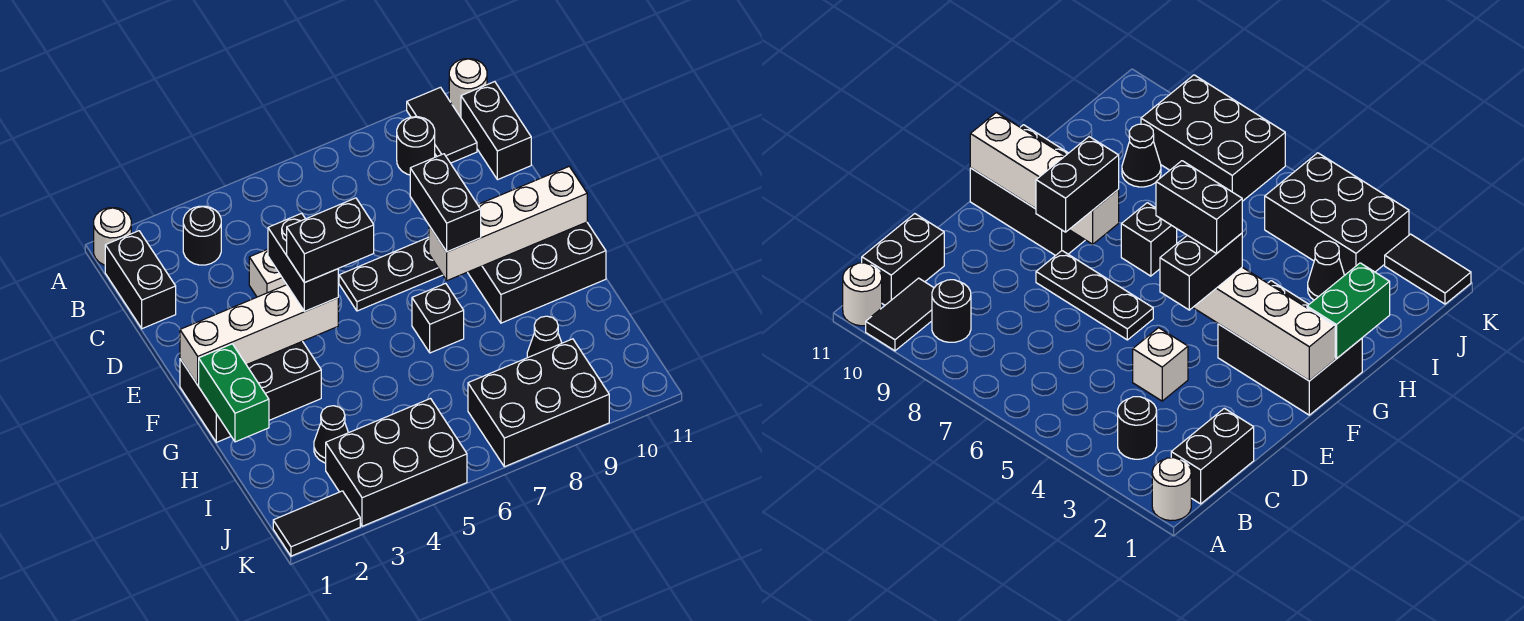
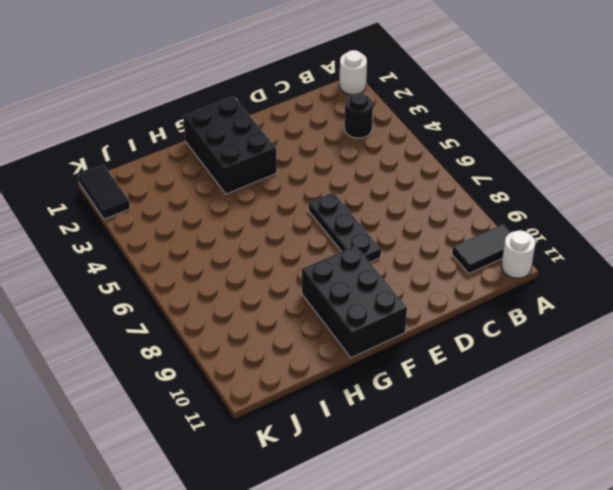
none -> black brick B1:C1 level 1
none -> black round brick B9 level 1
none -> black brick B11:C11 level 1

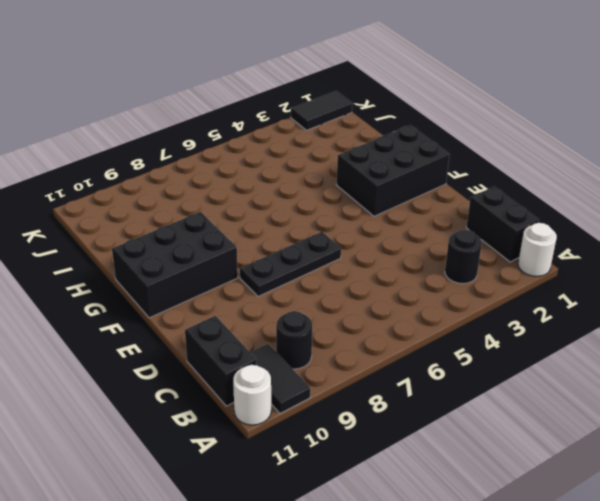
none -> white brick D4 level 1
none -> black brick G7 level 1
none -> black cone I3 level 1

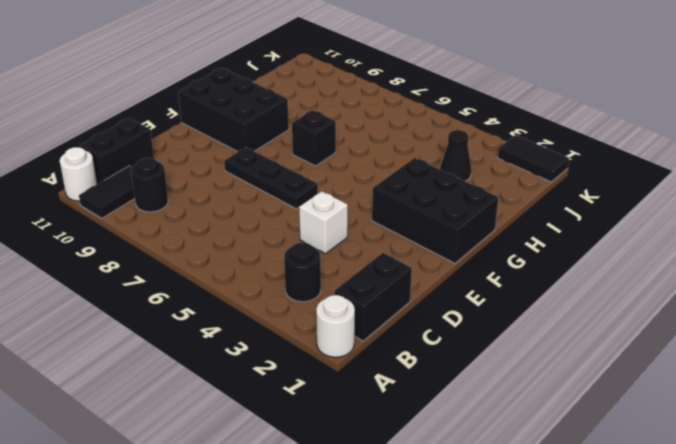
none -> black cone I9 level 1
none -> black brick J3:K5 level 1
none -> black brick J7:K9 level 1

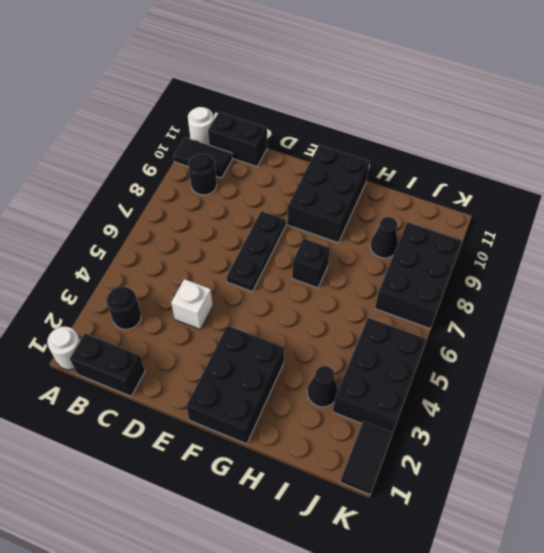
none -> white brick F1:F4 level 2
none -> white brick F8:F11 level 2
none -> green brick G1:H1 level 2

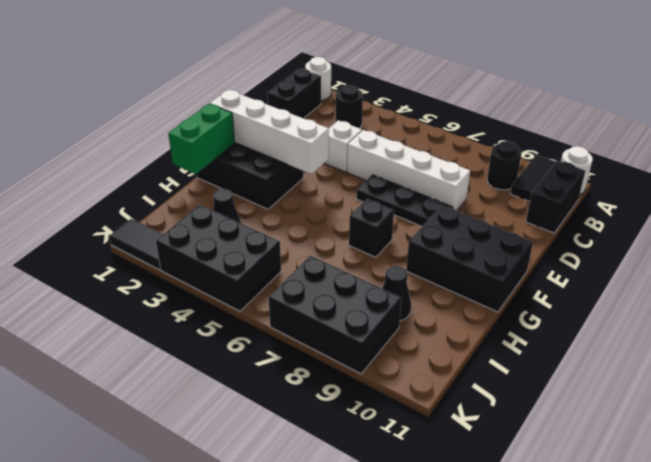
white brick D5:D8 level 1 -> white brick F8:F11 level 2
none -> black brick E4:F4 level 3
none -> black brick E8:F8 level 3
none -> black brick F4:F5 level 4

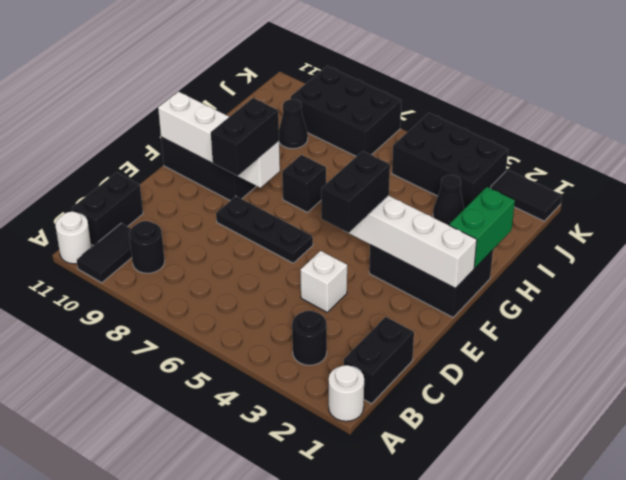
none -> black brick F4:F5 level 4

